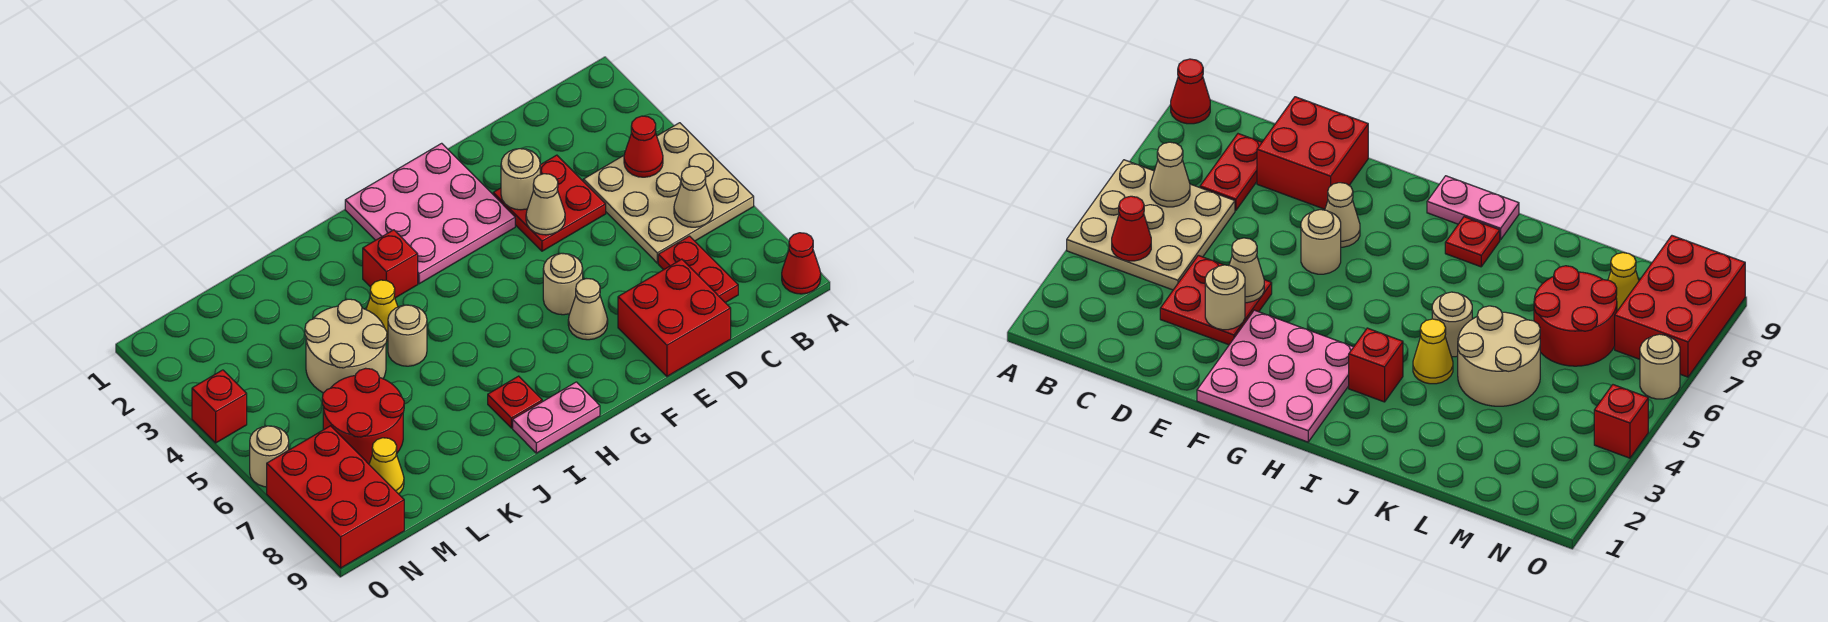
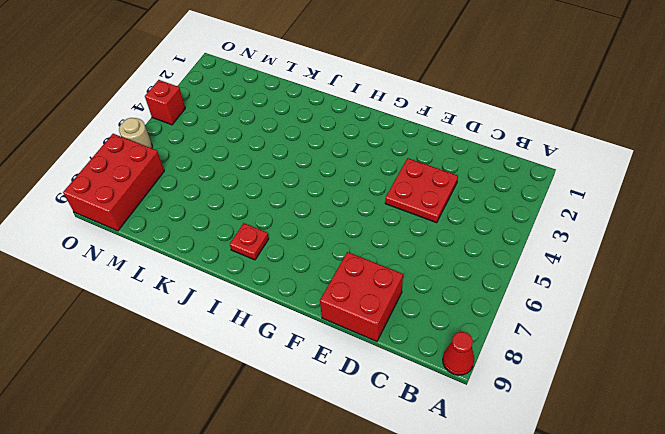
none -> tan plate A4:C6 level 1
none -> red plate C7:C8 level 1
none -> pink plate F1:H3 level 1

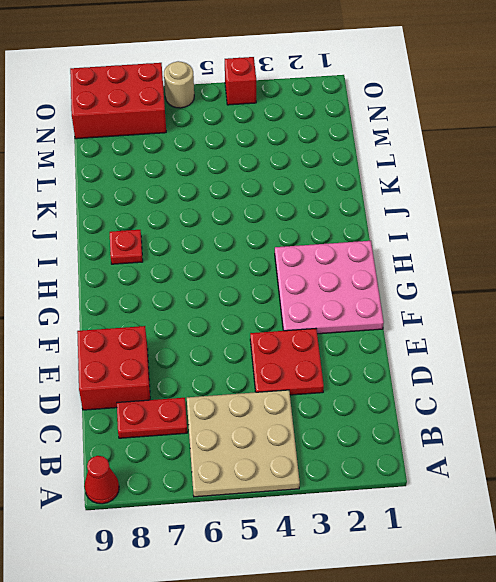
none -> tan round brick F6 level 1
none -> tan cone F7 level 1
none -> pink plate H9:I9 level 1

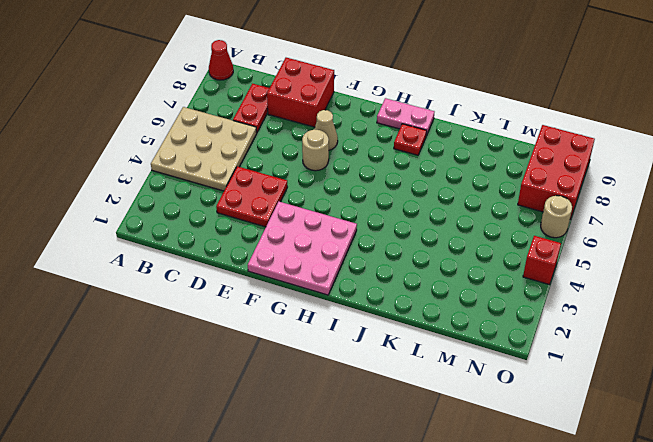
none -> red brick I3 level 1
none -> yellow cone J4 level 1
none -> tan round brick J5 level 1

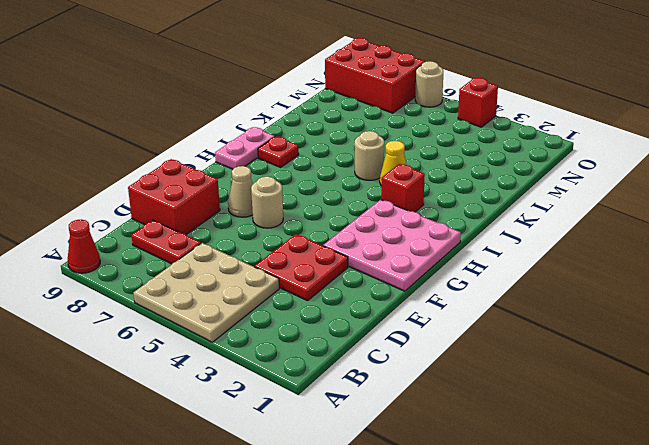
none -> tan round brick K4:L5 level 1
none -> red round brick L6:M7 level 1
none -> yellow cone M8 level 1

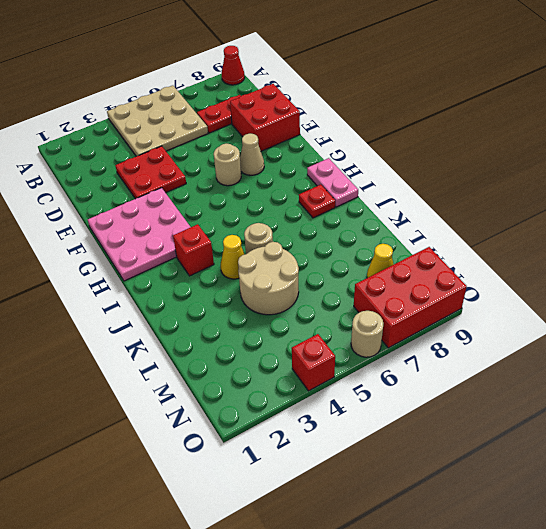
none -> red round brick L6:M7 level 1
none -> red cone B4 level 2
none -> tan cone B6 level 2

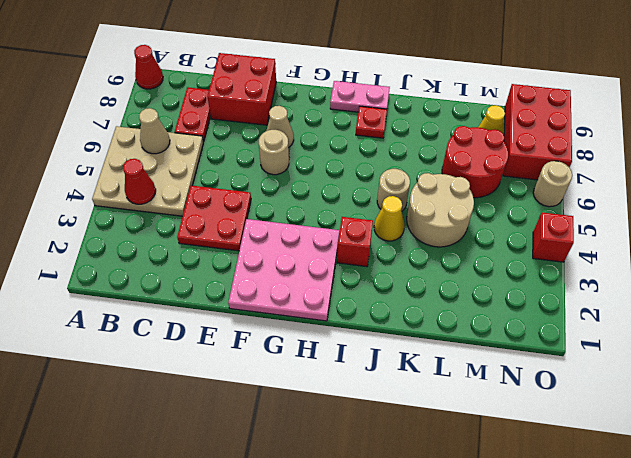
none -> tan round brick E3 level 2
none -> tan cone E4 level 2

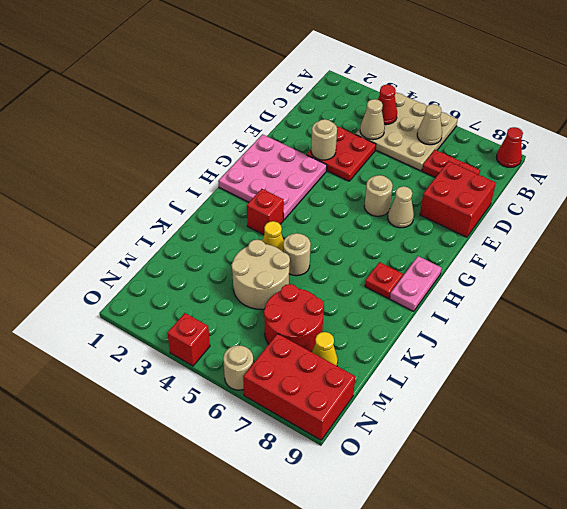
tan cone C4 level 2 -> tan cone E4 level 2

